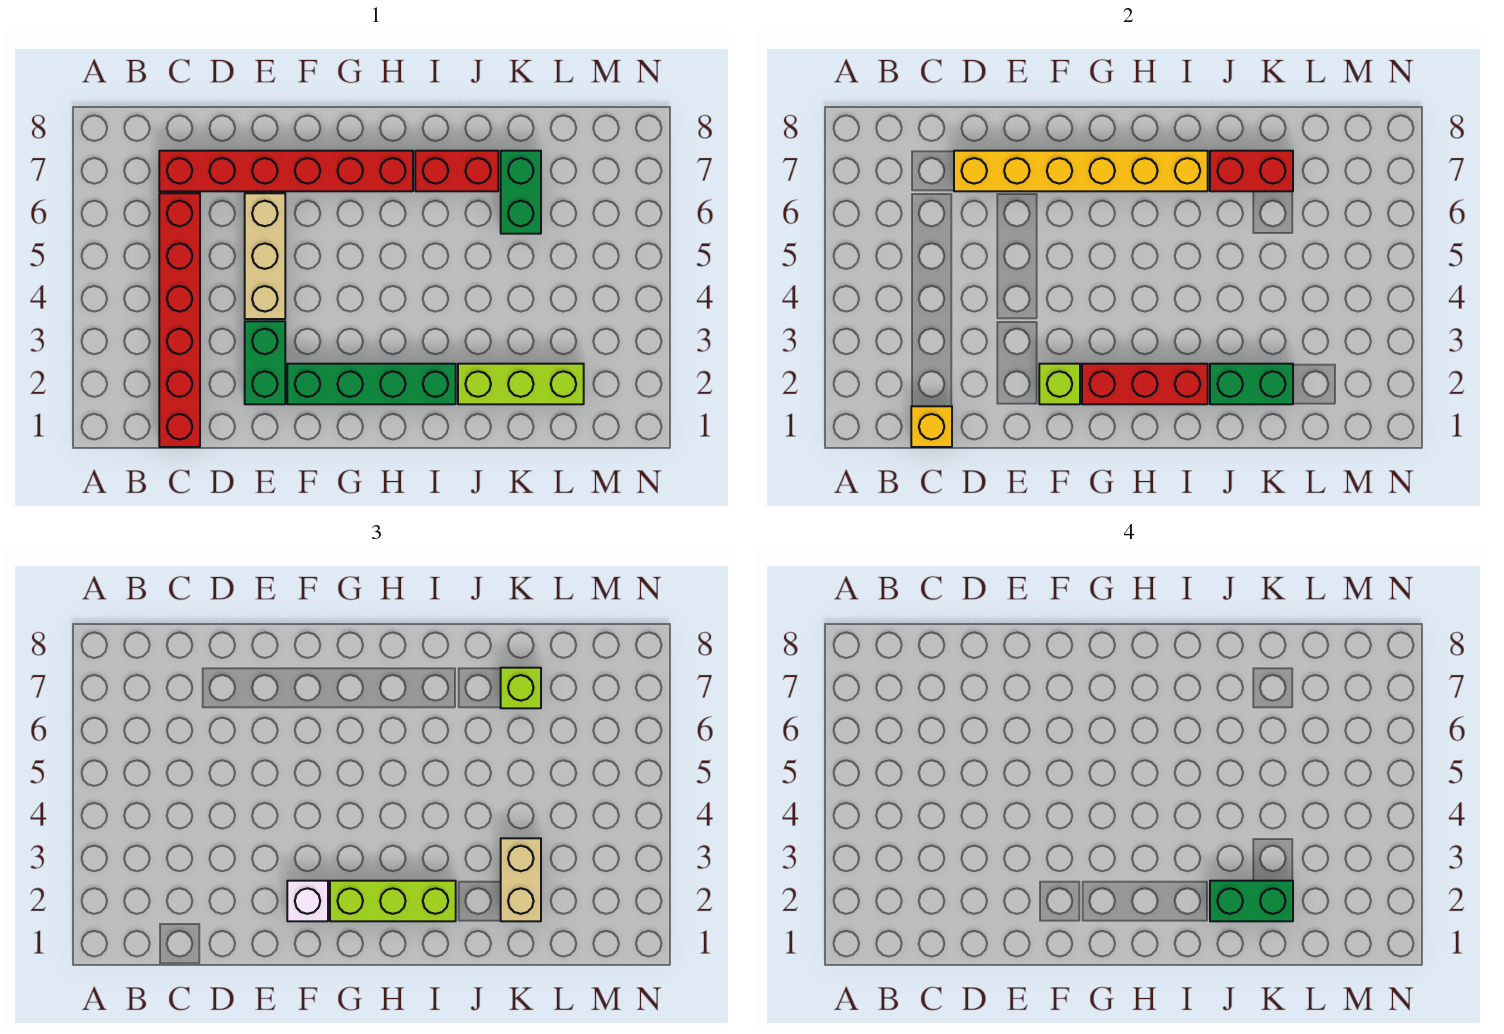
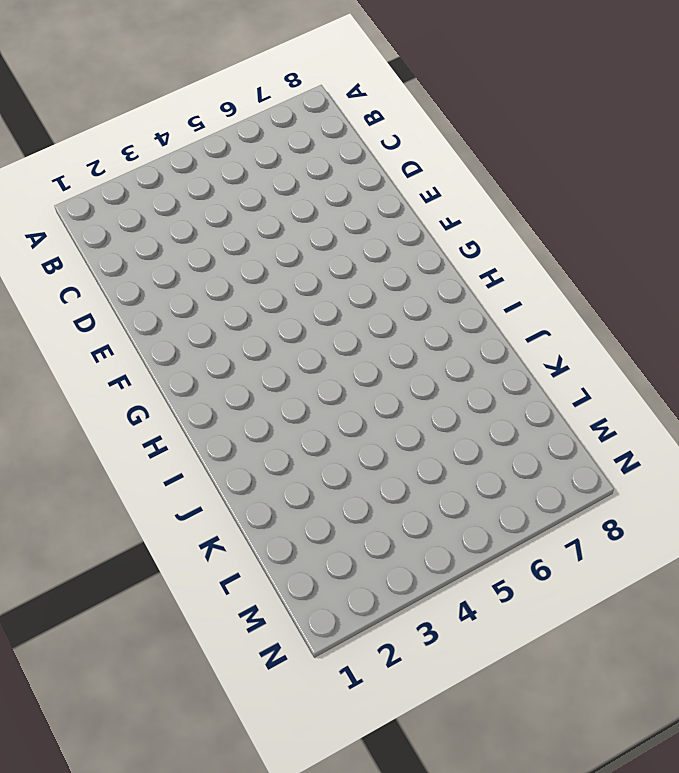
none -> red brick C1:C6 level 1
none -> red brick C7:H7 level 1
none -> green brick E2:E3 level 1

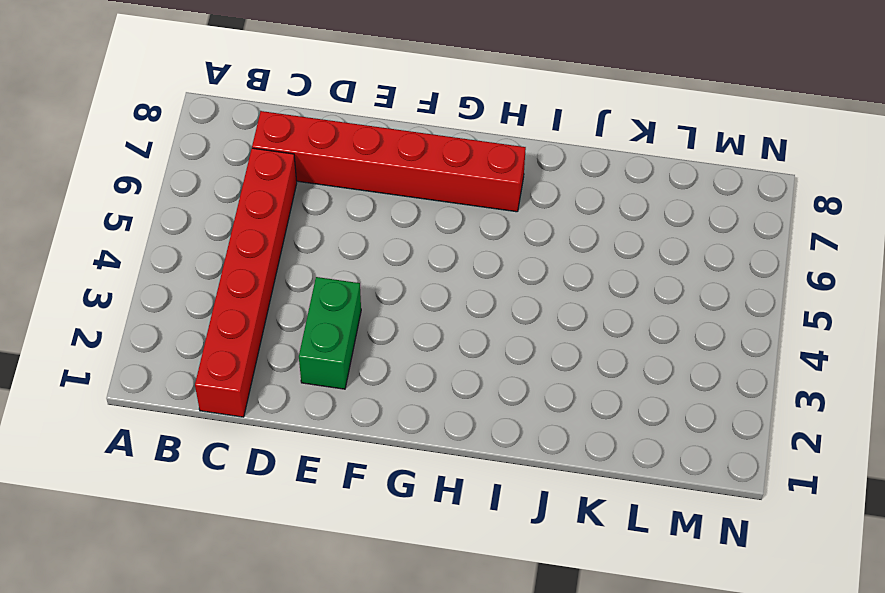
none -> tan brick E4:E6 level 1
none -> green brick F2:I2 level 1
none -> red brick I7:J7 level 1

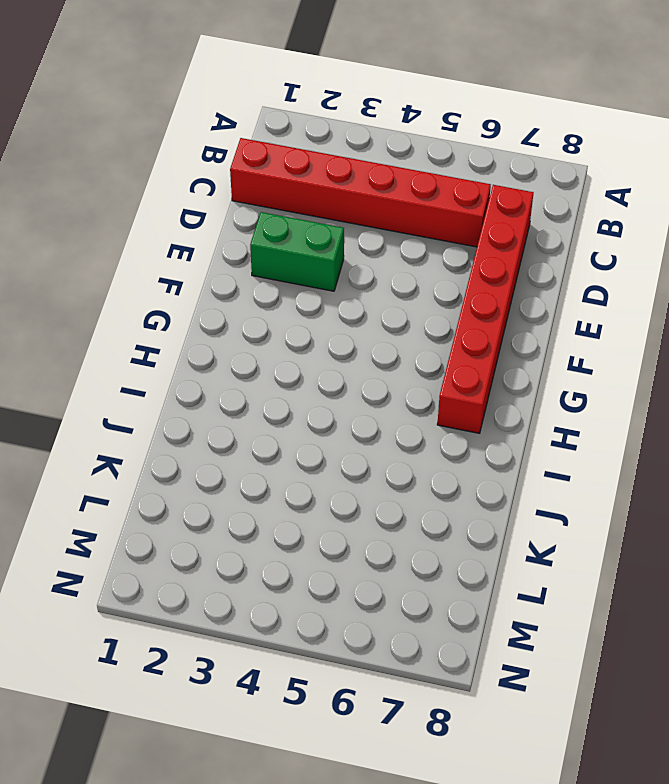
none -> tan brick E4:E6 level 1
none -> green brick F2:I2 level 1
none -> red brick I7:J7 level 1

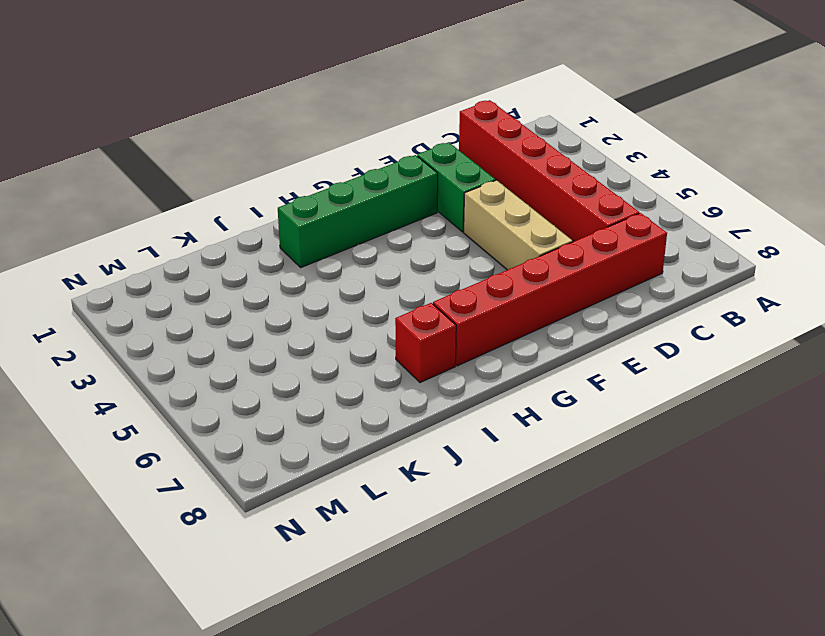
red brick I7 level 1 -> red brick I7:J7 level 1
none -> lime brick J2:L2 level 1
none -> green brick K6:K7 level 1
none -> yellow brick C1 level 2

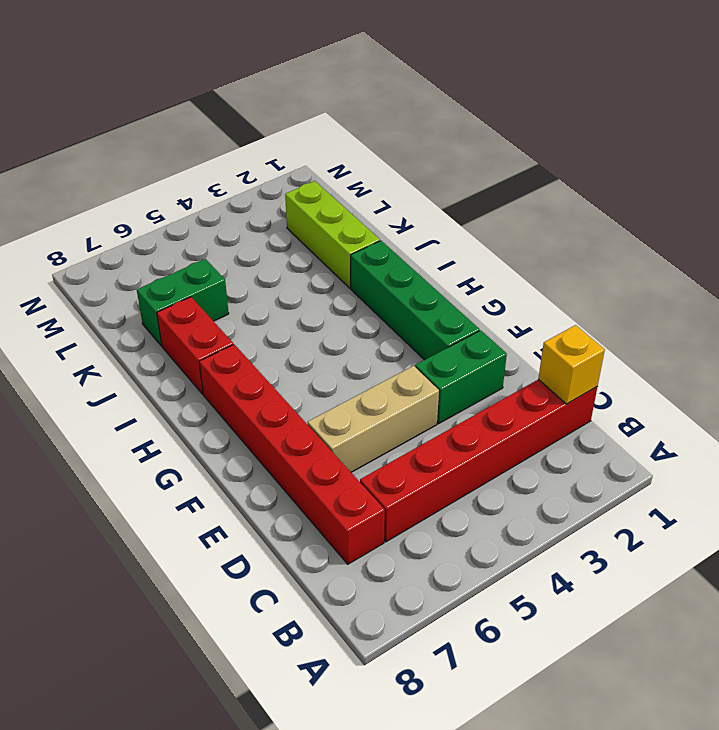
none -> yellow brick D7:I7 level 2
none -> lime brick F2 level 2
none -> red brick G2:I2 level 2

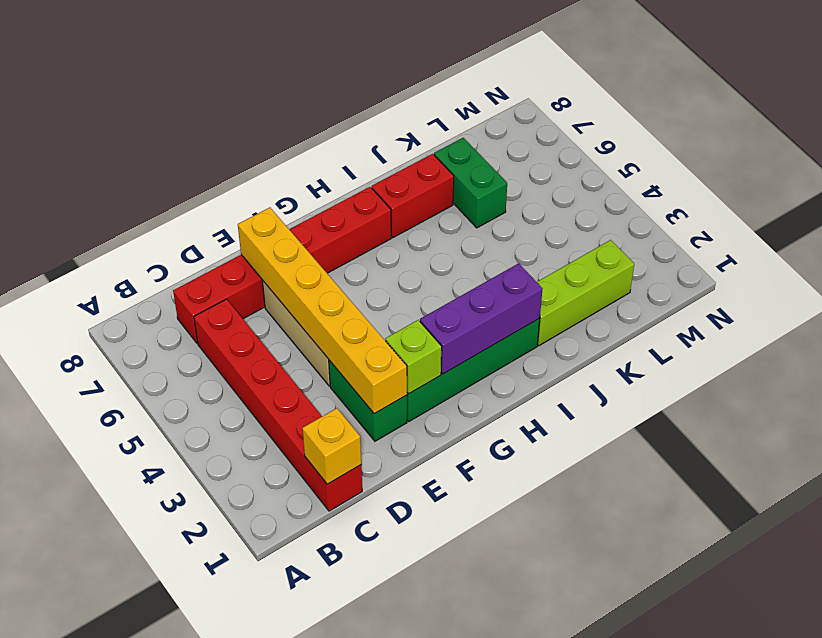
yellow brick E2:E7 level 2 -> yellow brick D7:I7 level 2
purple brick G2:I2 level 2 -> red brick G2:I2 level 2
none -> green brick J2:K2 level 2
none -> red brick J7:K7 level 2
none -> white brick F2 level 3

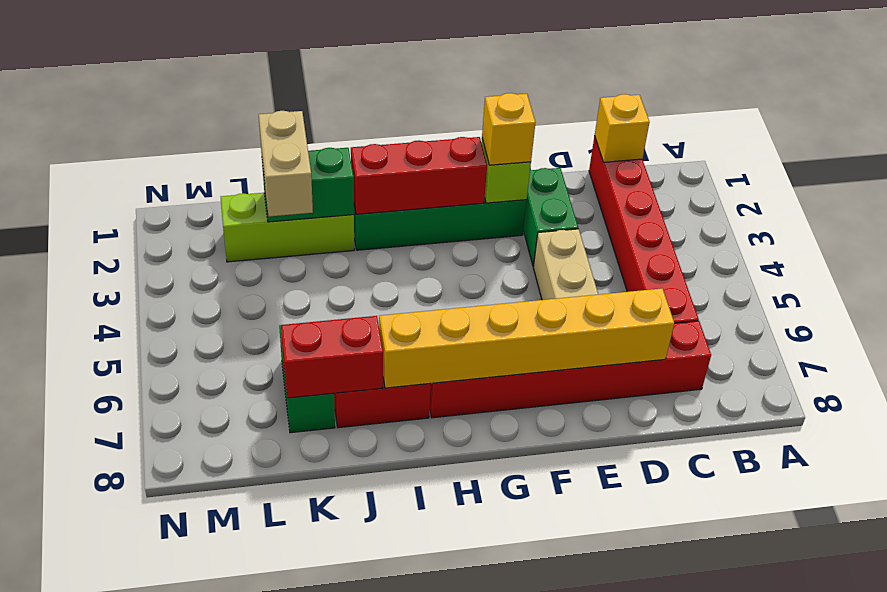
yellow brick F2 level 3 -> white brick F2 level 3
none -> lime brick G2:I2 level 3
none -> lime brick K7 level 3
none -> green brick J2:K2 level 4

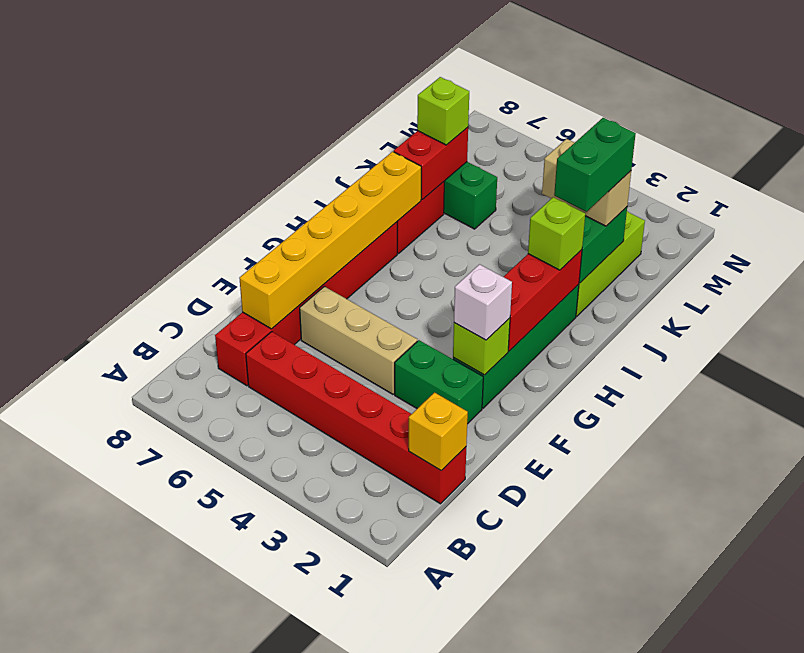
lime brick I2 level 3 -> lime brick G2:I2 level 3

